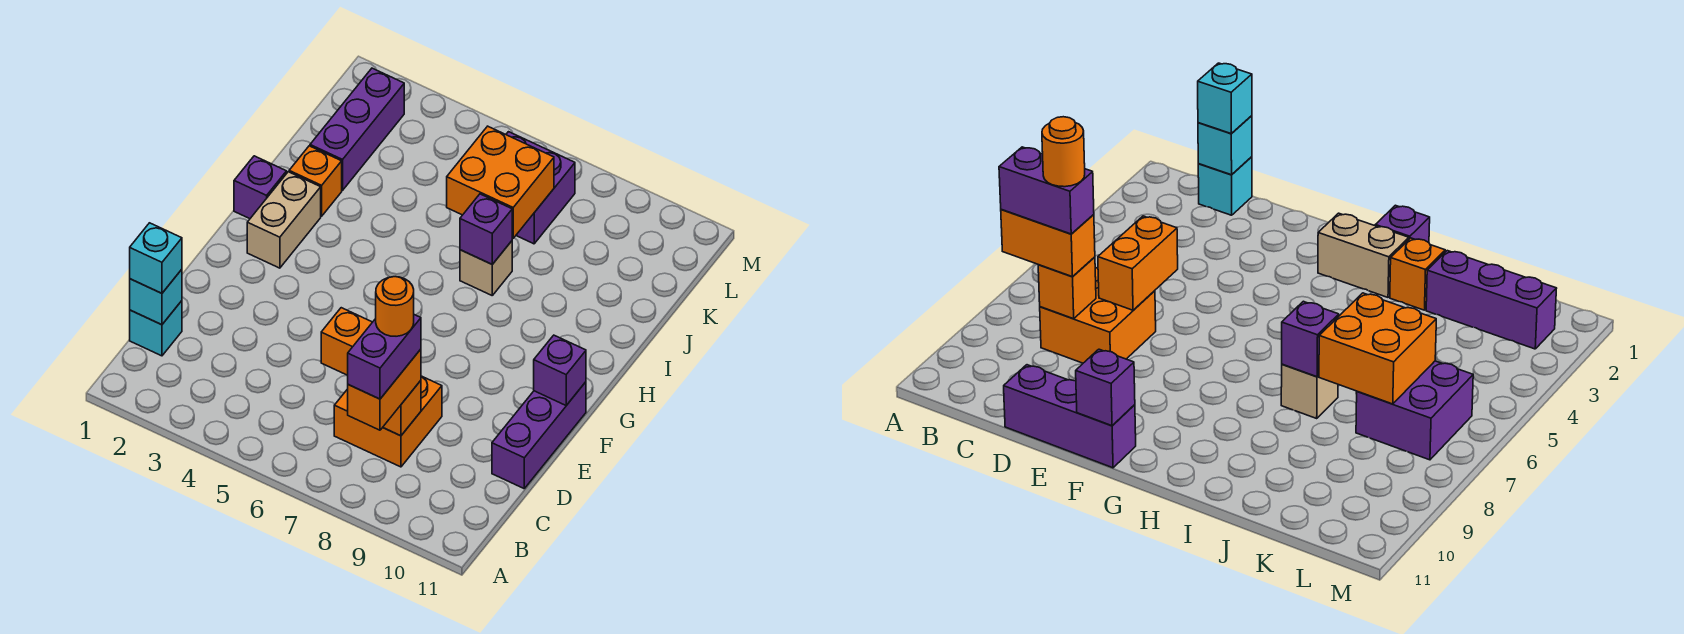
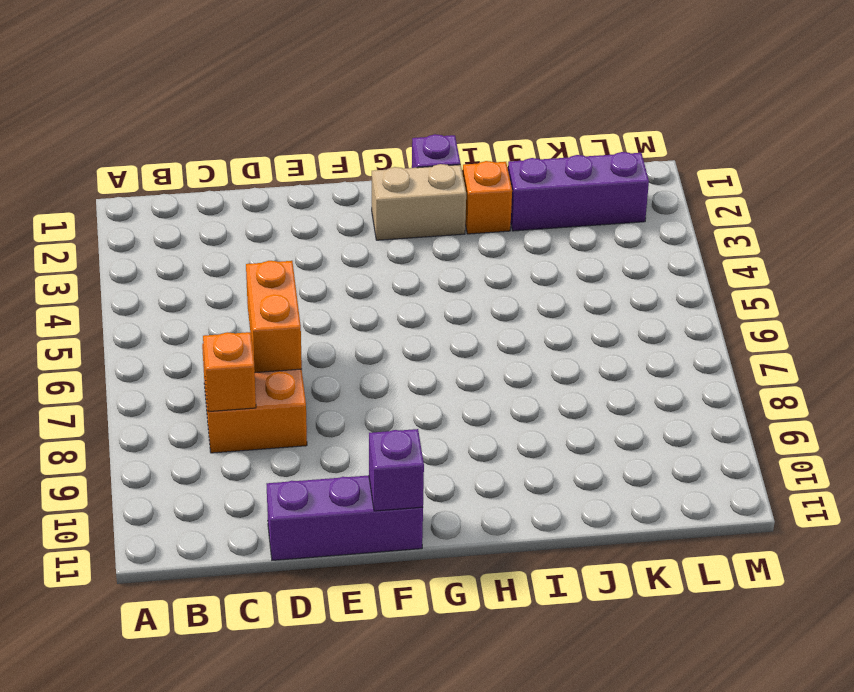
none -> cyan brick C1 level 1
none -> tan brick I7 level 1
none -> purple brick K6:L7 level 1

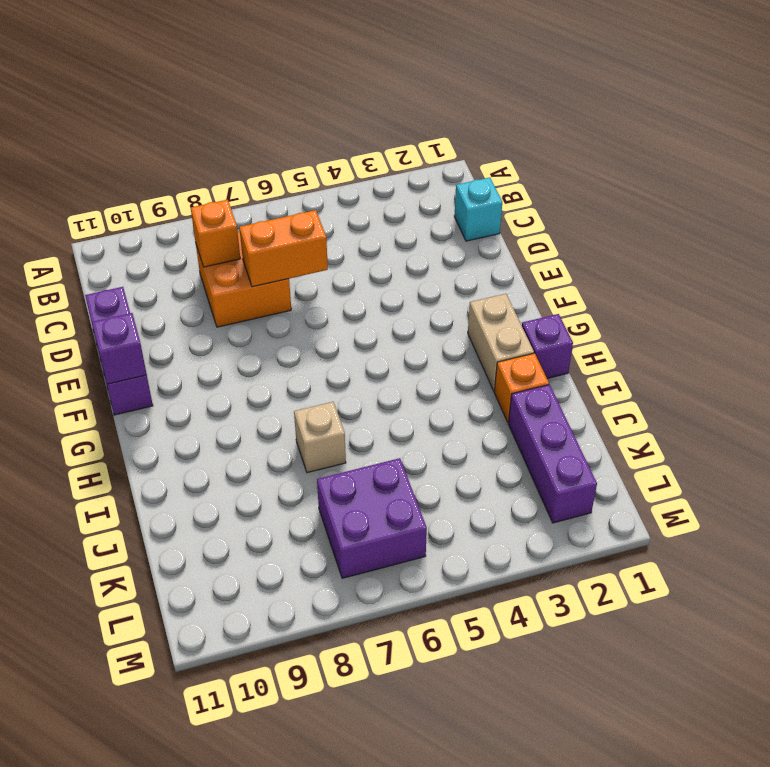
none -> cyan brick C1 level 2
none -> purple brick I7 level 2
none -> orange brick J6:K7 level 2

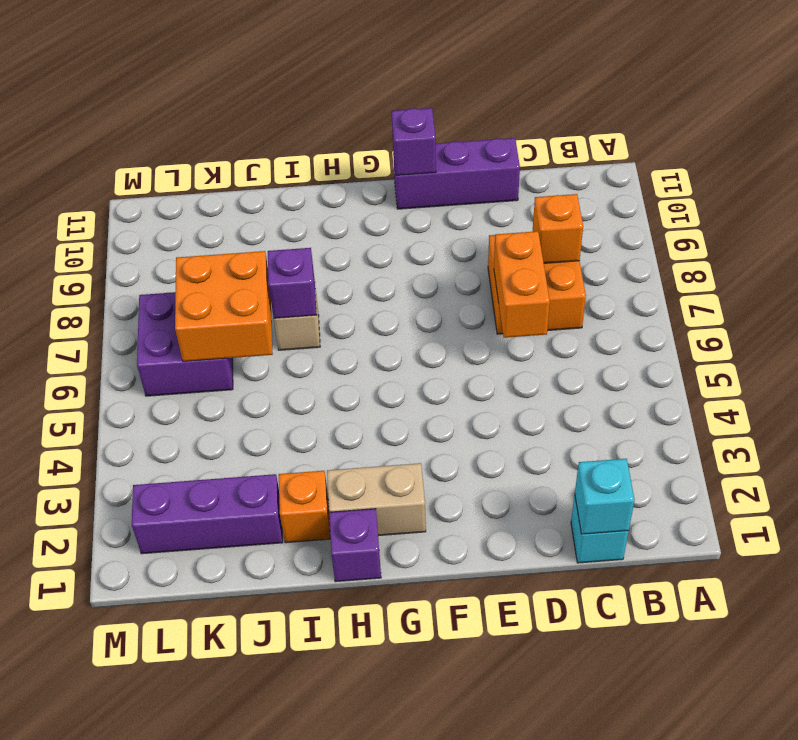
none -> orange brick B8:C8 level 3
none -> cyan brick C1 level 3
none -> purple brick B8:C8 level 4

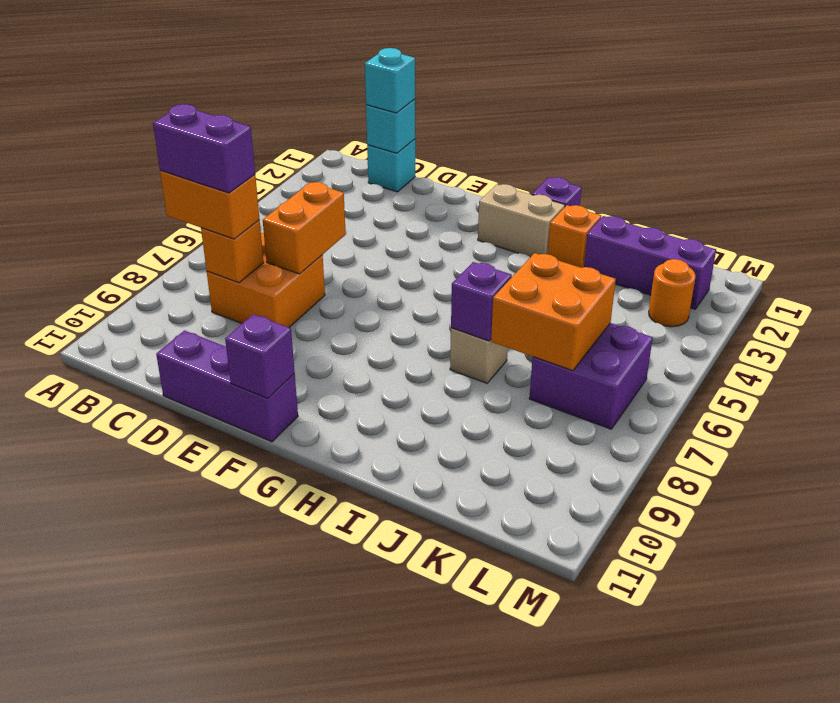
orange round brick L3 level 1 -> orange round brick C8 level 5

